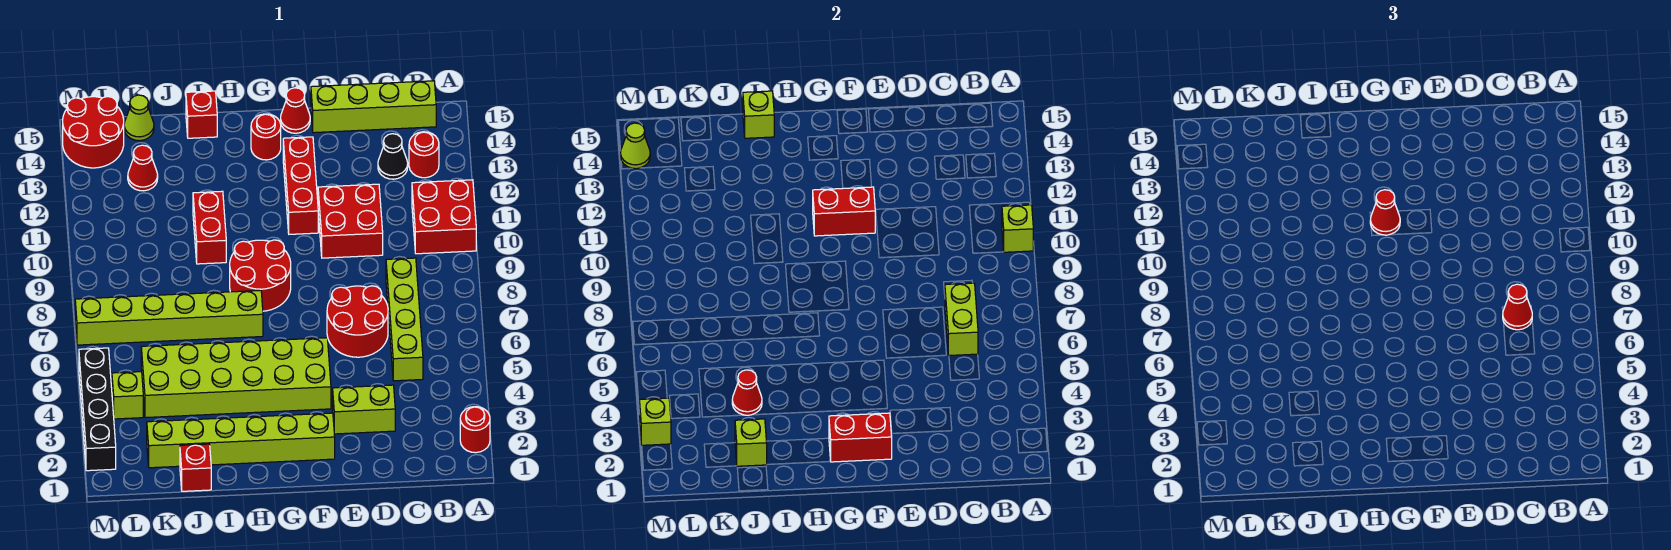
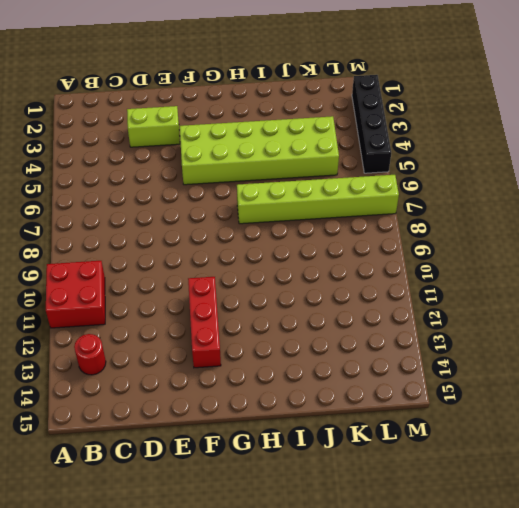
none -> red round brick A2 level 1
none -> lime brick B15:E15 level 1
none -> lime brick C5:C8 level 1
none -> black cone C13 level 1

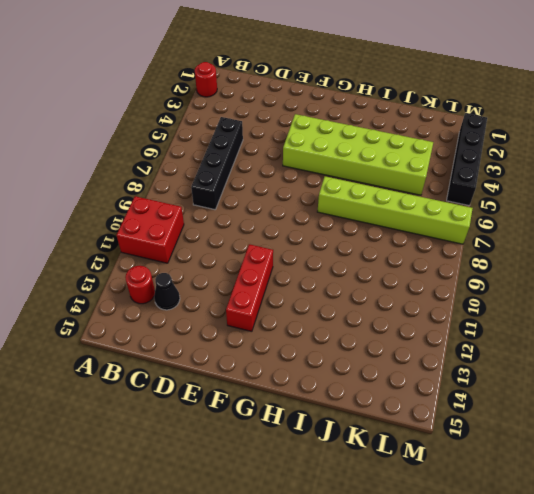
black brick C5:C8 level 1 -> lime brick C5:C8 level 1
none -> lime brick B15:E15 level 1
none -> lime brick D3:E3 level 1
none -> red round brick D6:E7 level 1
none -> red brick D10:E11 level 1

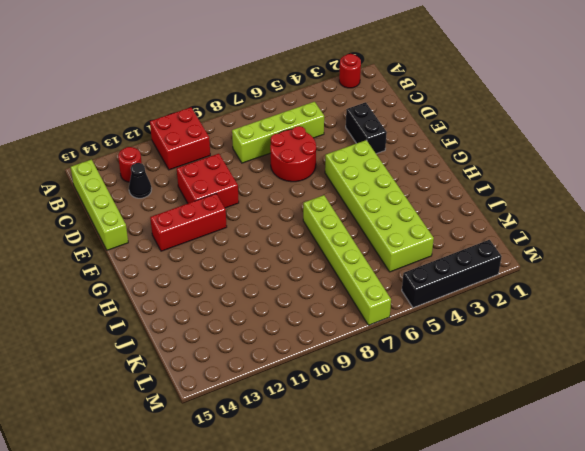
black brick D3:E3 level 1 -> lime brick D3:E3 level 1
none -> lime brick F2:K2 level 1
none -> red cone F15 level 1
none -> red round brick G8:H9 level 1
none -> red round brick G14 level 1

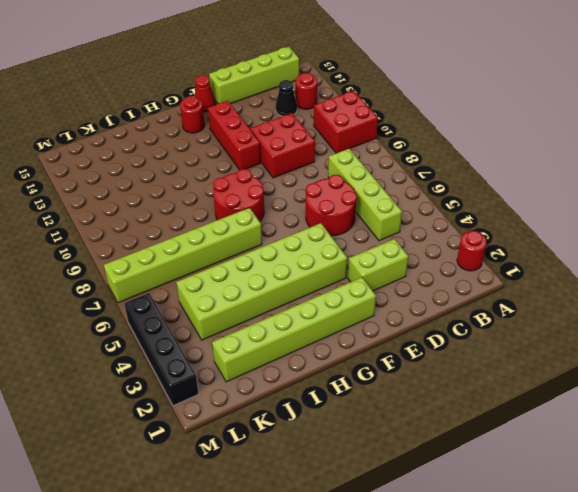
none -> red brick I10:I11 level 1
none -> red brick I15 level 1
none -> red brick J1 level 1
none -> red cone K13 level 1

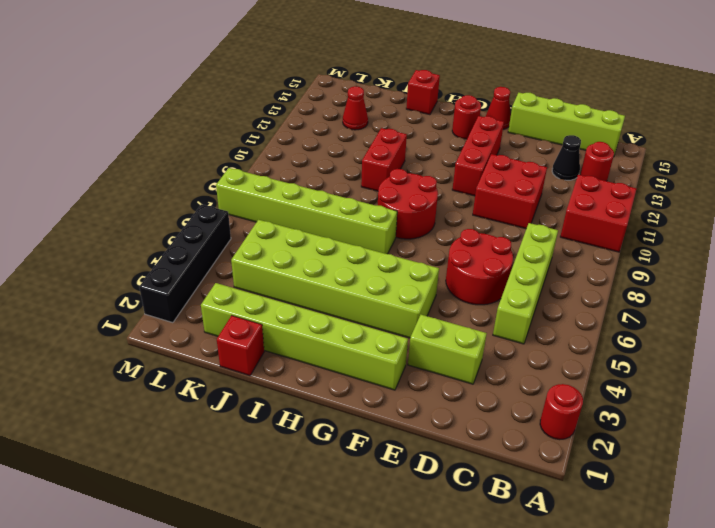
none -> lime cone K15 level 1
none -> lime brick L4 level 1
none -> red round brick L14:M15 level 1
none -> lime brick A10 level 2

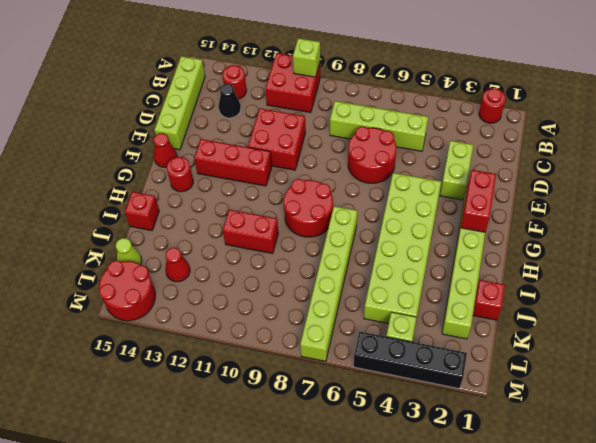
none -> lime brick C6:C7 level 2
none -> red brick F11:G11 level 2
none -> lime brick I15 level 2
none -> lime brick J2 level 2

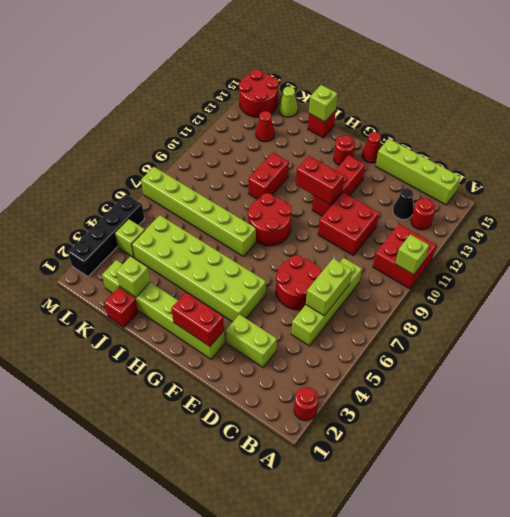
none -> red cone J4 level 2
none -> lime brick M3 level 2
none -> lime cone M14 level 2
none -> red cone C7 level 3

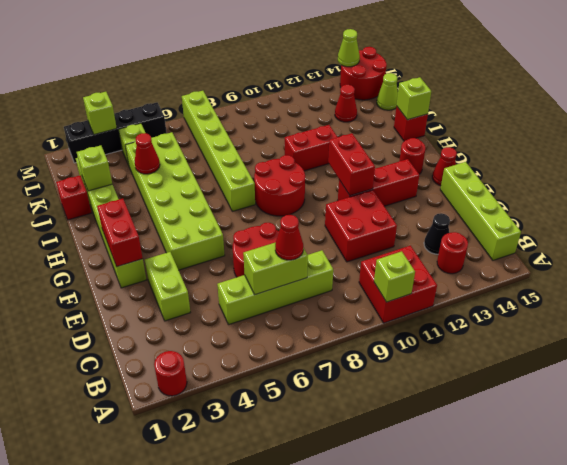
none -> red cone G11 level 3

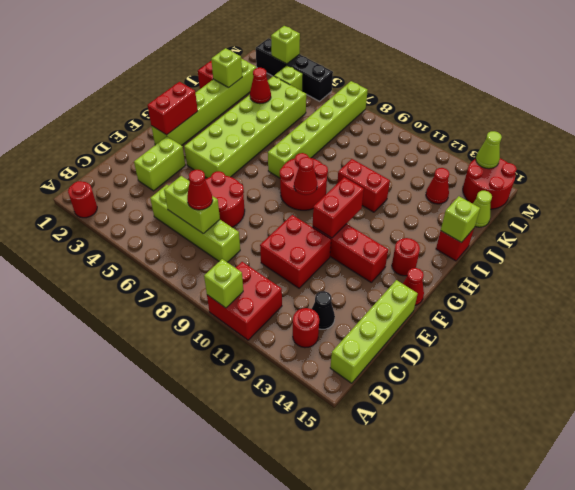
red cone G9 level 2 -> red cone G11 level 3

